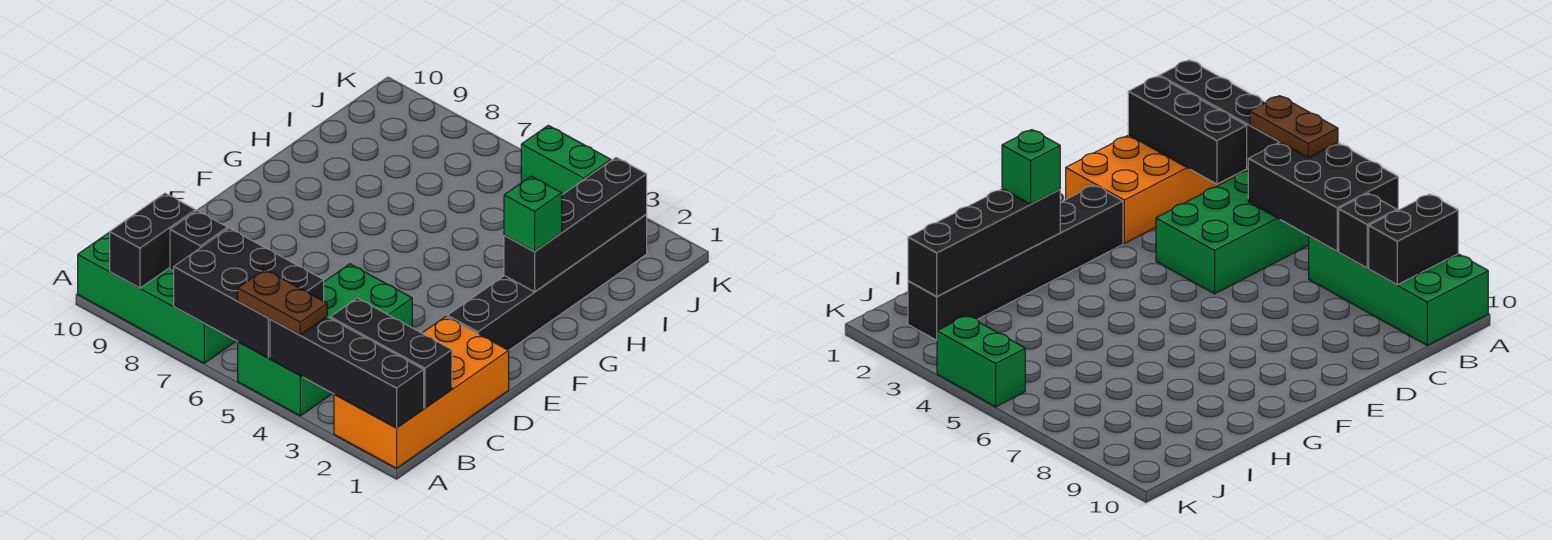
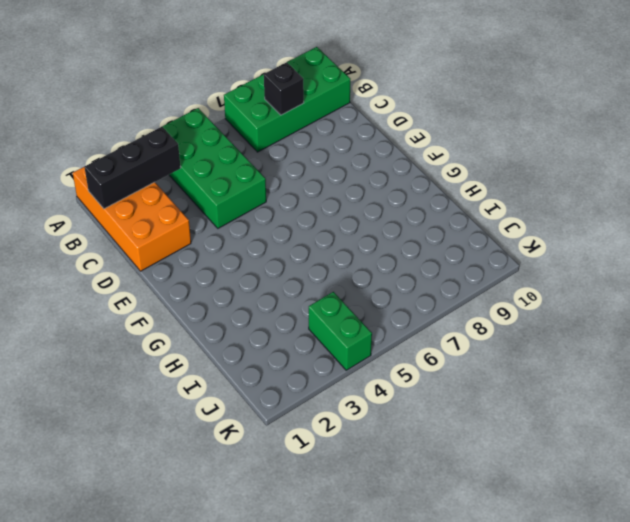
green brick J4:K4 level 1 -> green brick K4:K5 level 1
none -> black brick E2:J2 level 1
none -> black brick A1:A4 level 2
none -> black brick A5:B7 level 2

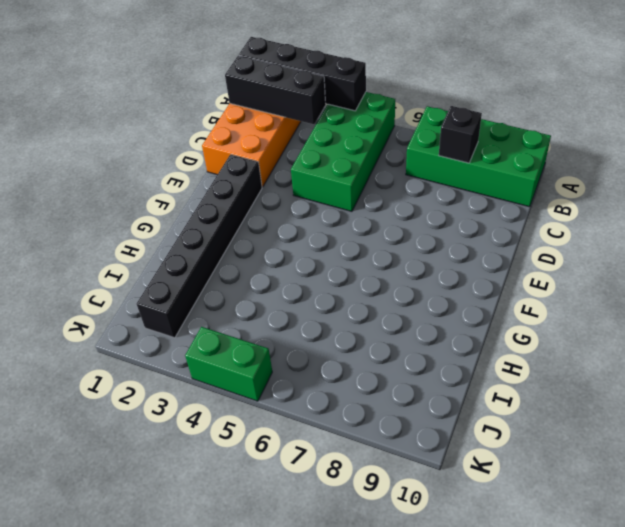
none -> black brick A5:B7 level 2
none -> black brick A9:B9 level 2
none -> black brick G2:J2 level 2

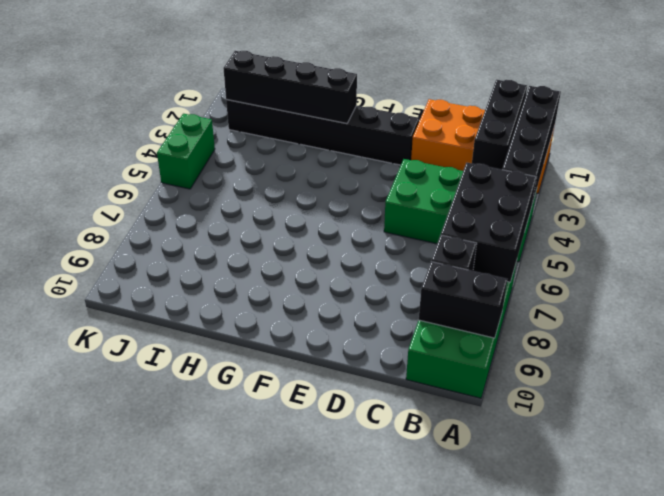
none -> brown plate A4:A5 level 3
none -> green brick G2 level 3

